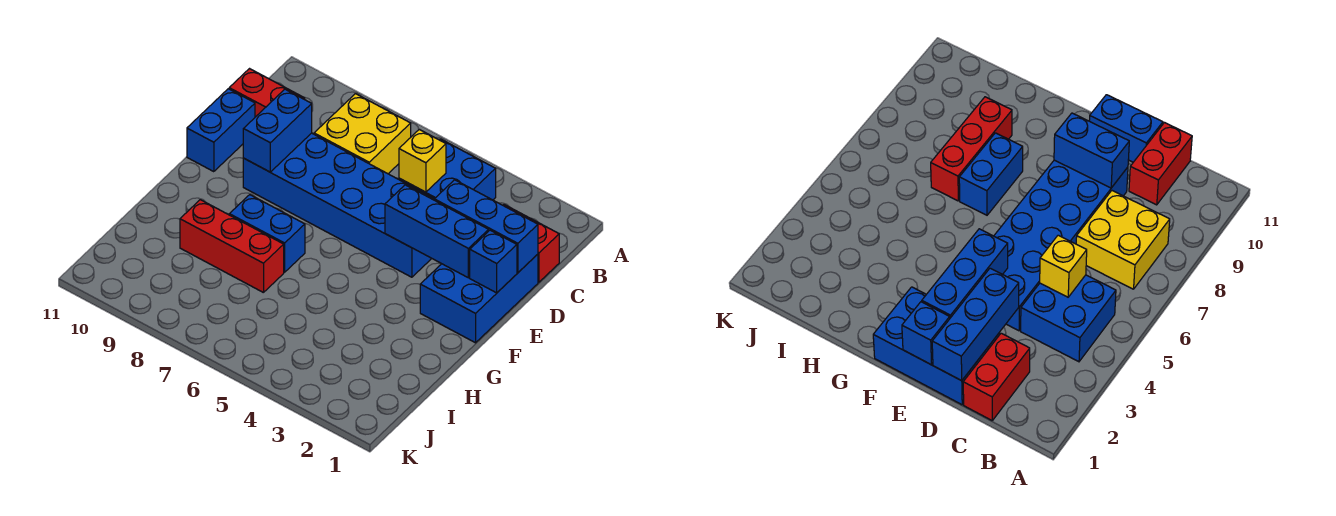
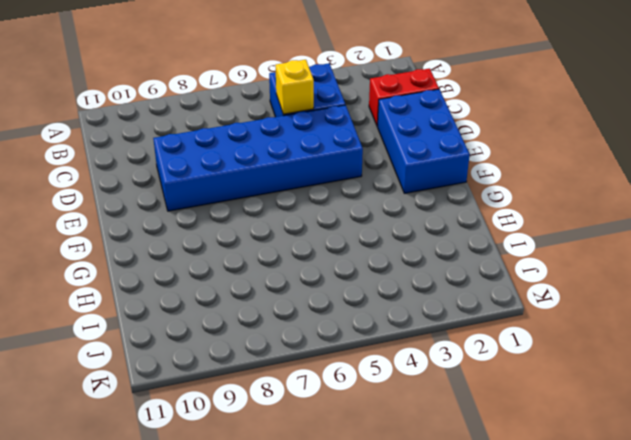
none -> yellow brick B7:C8 level 1
none -> red brick C10:C11 level 1
none -> blue brick D11:E11 level 1

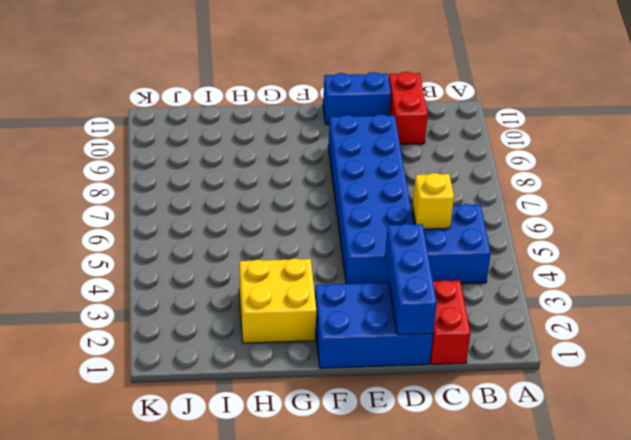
yellow brick G2:H3 level 1 -> yellow brick B7:C8 level 1
none -> blue brick G7:G8 level 1
none -> red brick H7:H9 level 1
none -> blue brick D9:E9 level 2

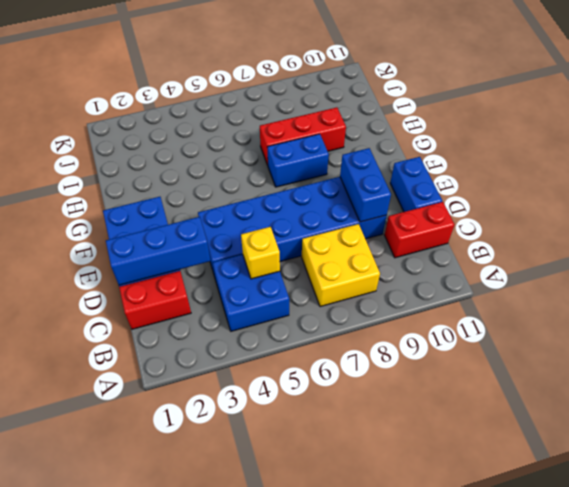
none -> blue brick E1 level 2
none -> blue brick E2:E4 level 2

